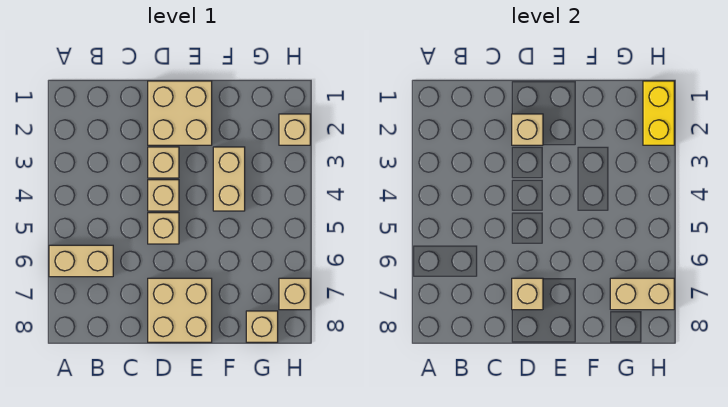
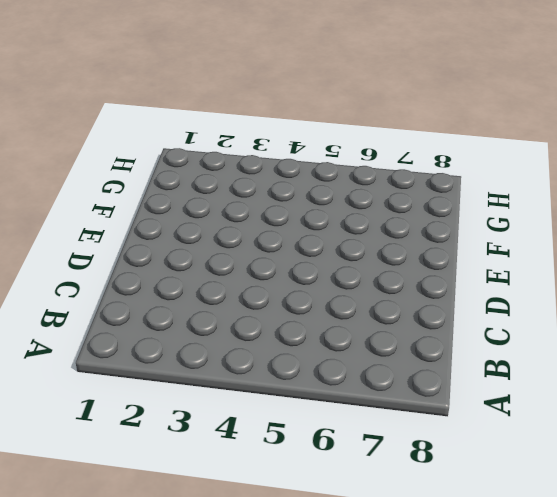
none -> tan brick A6:B6 level 1
none -> tan brick D1:E2 level 1
none -> tan brick D3 level 1

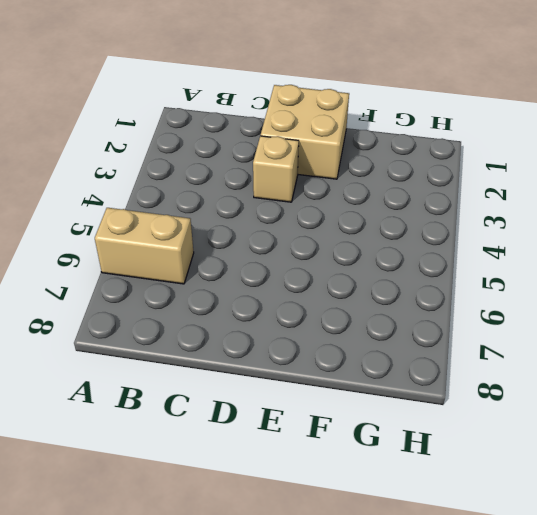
none -> tan brick D4 level 1
none -> tan brick D5 level 1
none -> tan brick D7:E8 level 1

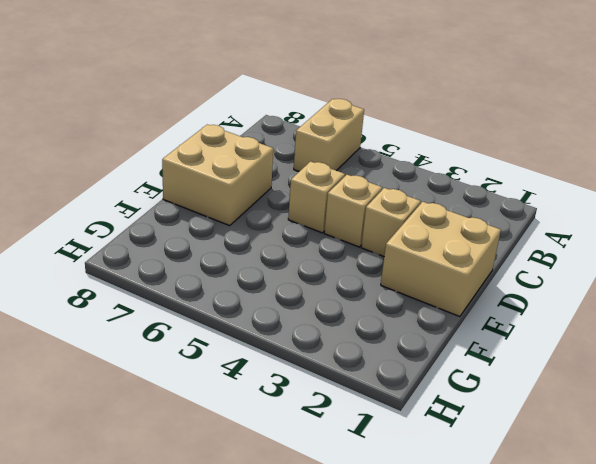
none -> tan brick F3:F4 level 1
none -> tan brick G8 level 1
none -> tan brick H2 level 1

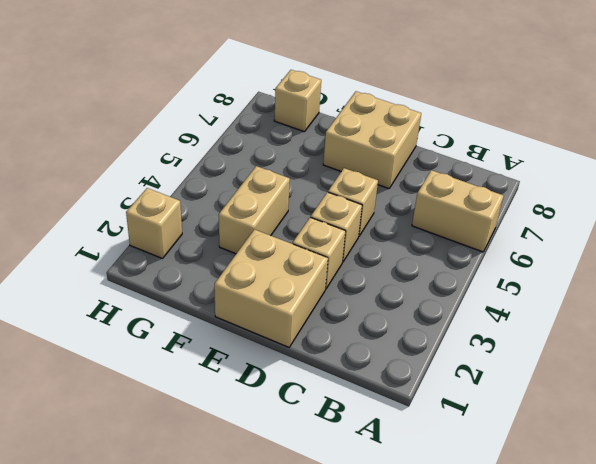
none -> tan brick H7 level 1
none -> tan brick D2 level 2
none -> tan brick D7 level 2

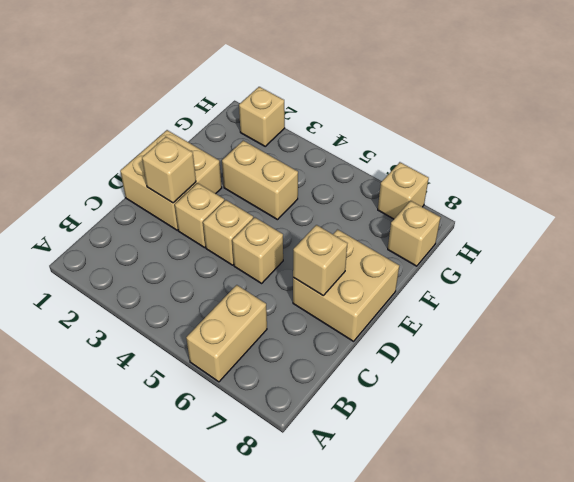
none -> tan brick G7:H7 level 2
none -> yellow brick H1:H2 level 2

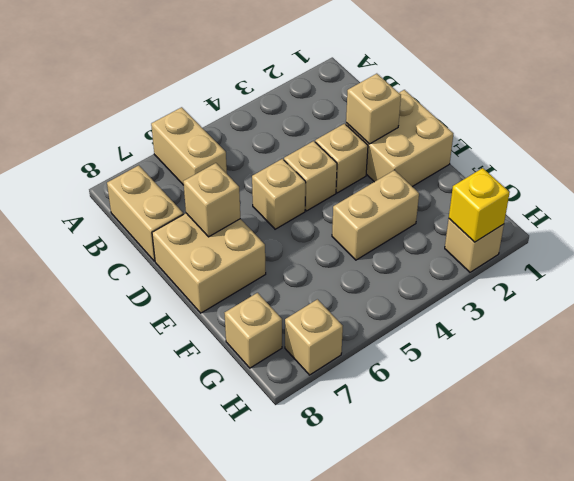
tan brick B8:C8 level 1 -> tan brick G7:H7 level 2
yellow brick H2 level 2 -> yellow brick H1:H2 level 2

